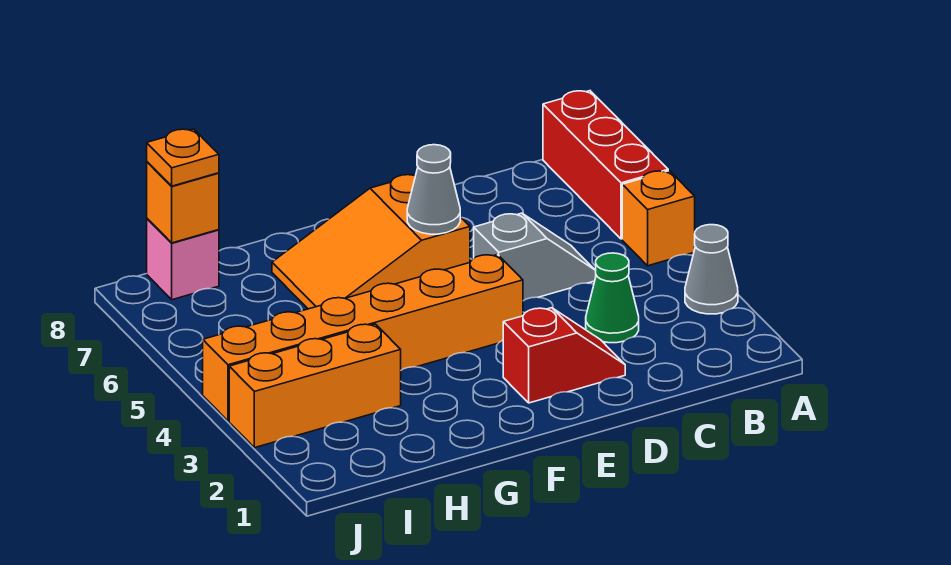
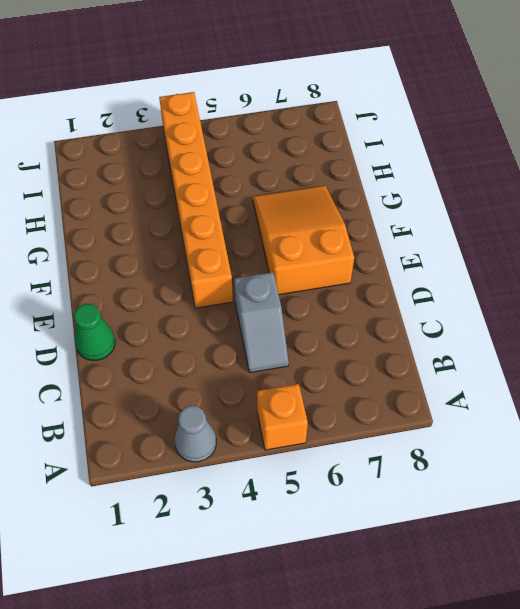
green cone D1 level 1 -> green cone C3 level 1
none -> red brick A6:A8 level 1
none -> red slope D2:E2 level 1 top E
none -> orange brick H3:J3 level 1

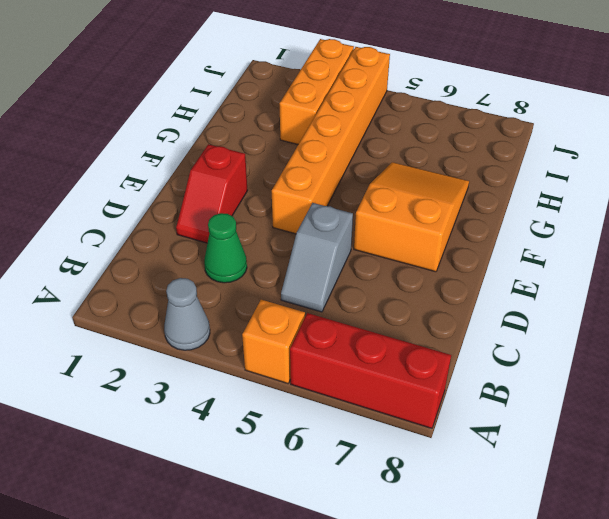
none -> pink brick I8 level 1
none -> grey cone E6 level 2
none -> orange brick I8 level 2

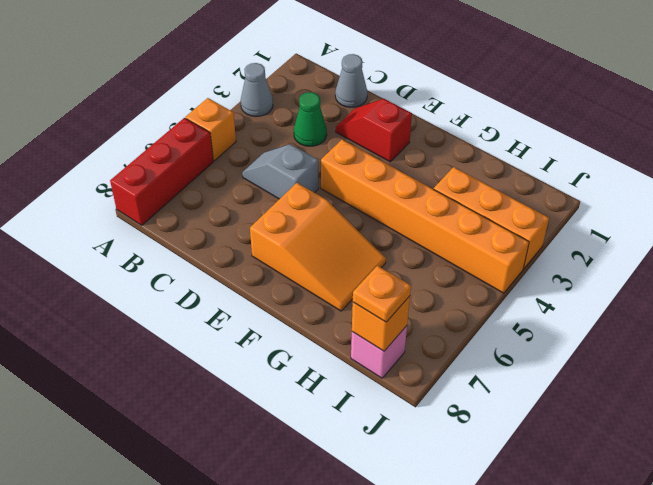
grey cone C1 level 1 -> grey cone E6 level 2

